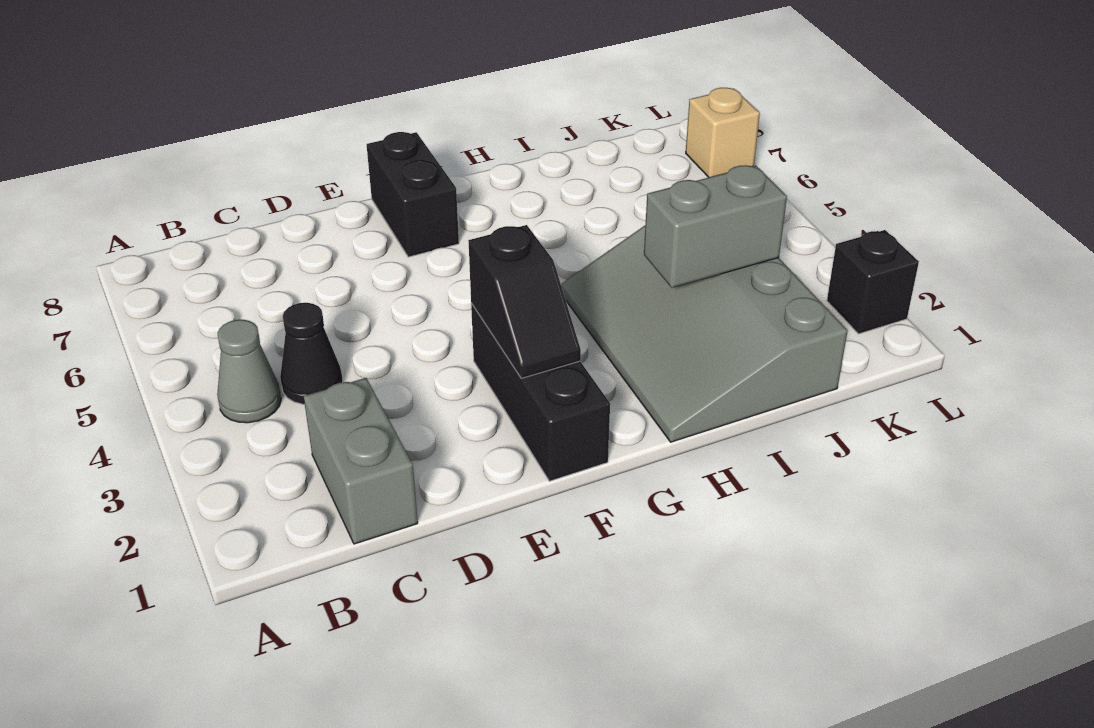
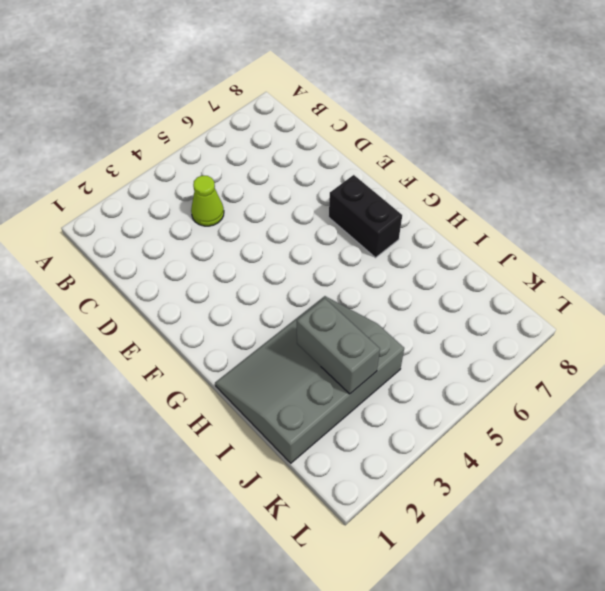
lime cone C4 level 1 -> black cone C4 level 1
black brick F7:G7 level 1 -> black brick F7:F8 level 1
none -> grey cone B4 level 1
none -> grey brick C1:C2 level 1

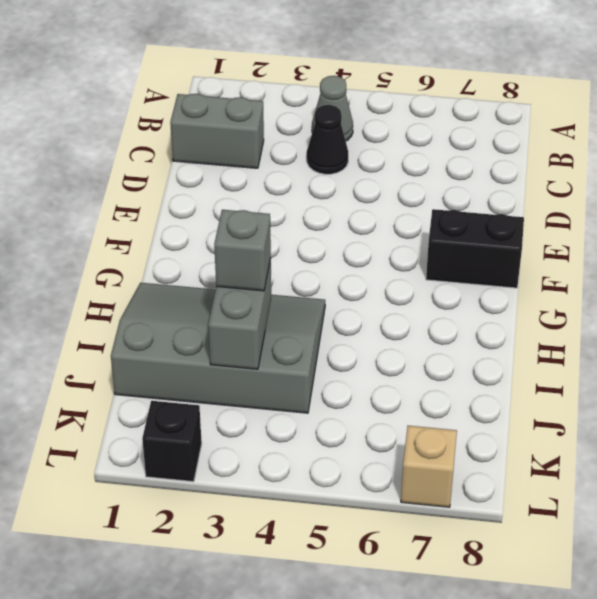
grey brick I3 level 3 -> none
none -> black brick F1:F3 level 1
none -> black slope F2:F3 level 2 top 3

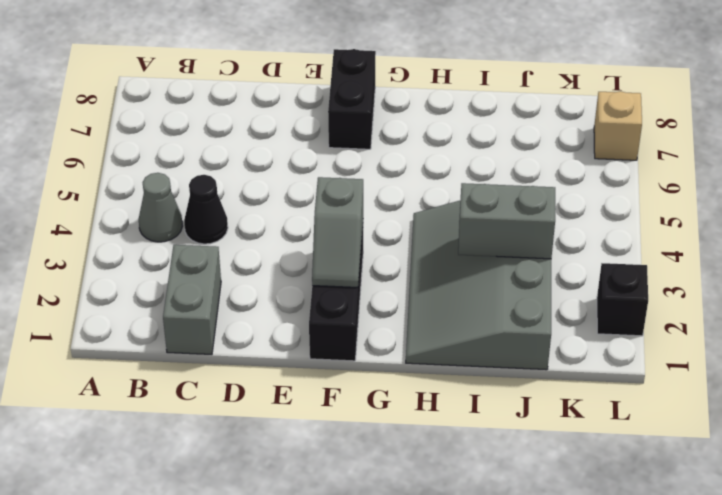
grey slope F2:F3 level 2 top 3 -> black slope F2:F3 level 2 top 3

